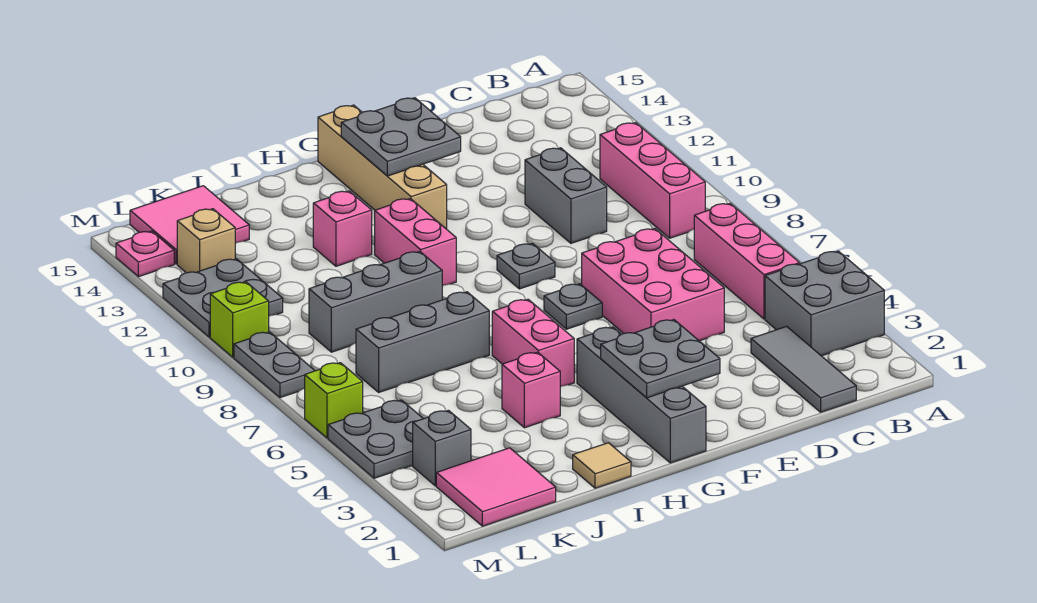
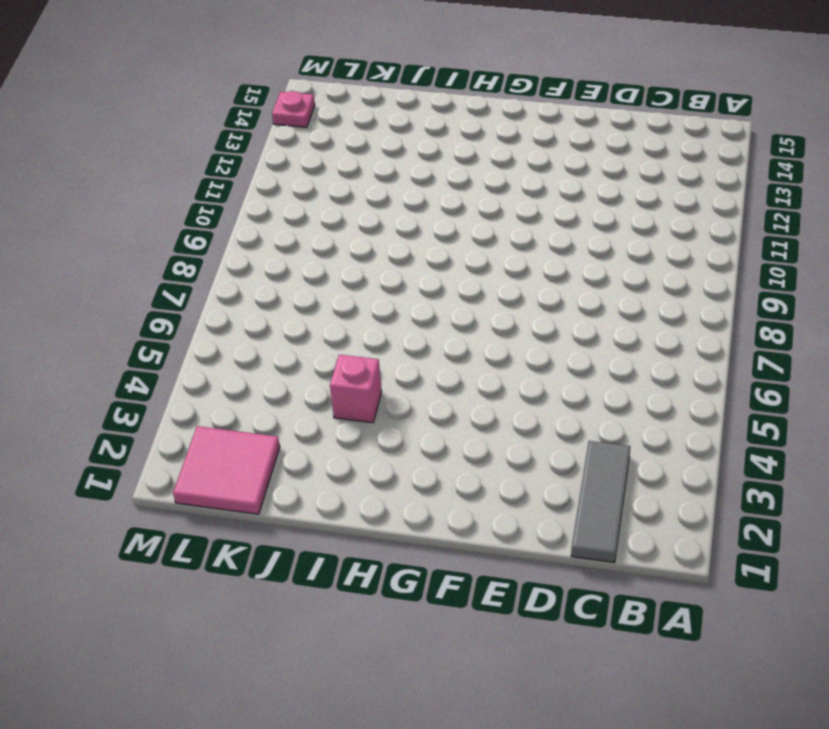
none -> grey brick A3:B4 level 1
none -> pink brick B5:B7 level 1
none -> pink brick B9:B11 level 1

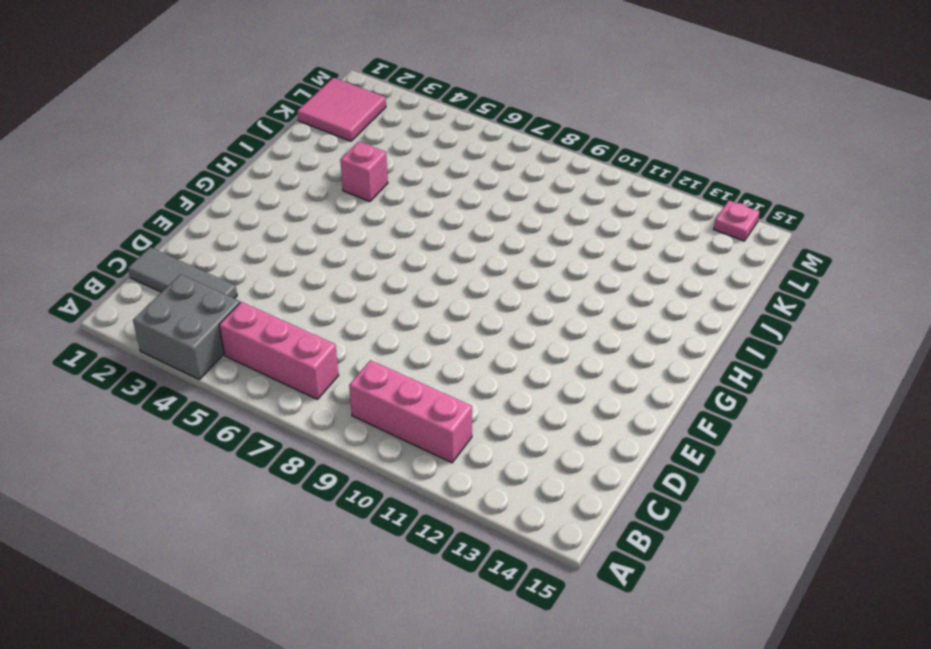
none -> pink brick D5:E7 level 1
none -> grey brick D10:D11 level 1
none -> grey plate F7 level 1

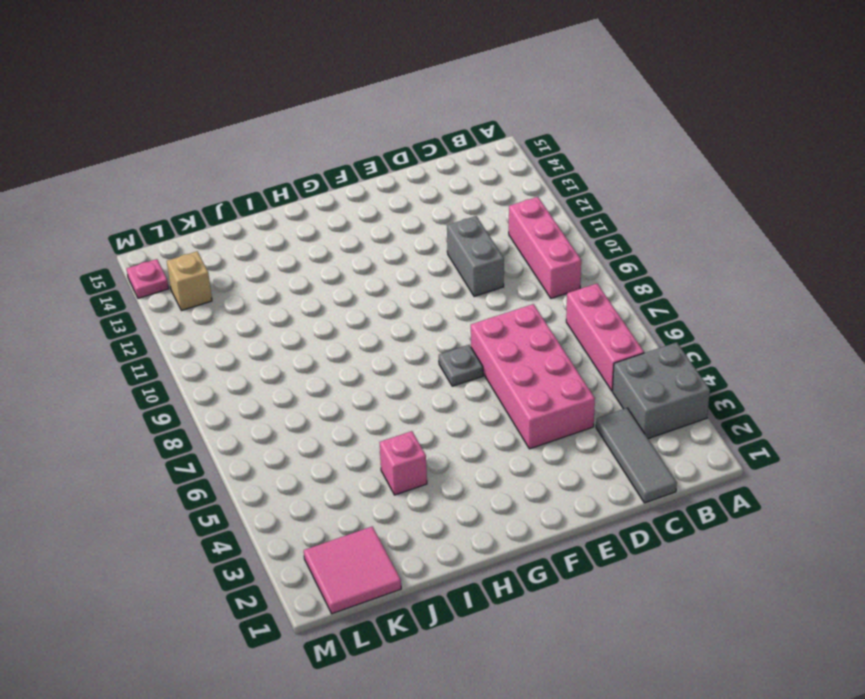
pink brick D4:E7 level 1 -> pink brick D5:E7 level 1
none -> grey plate F9 level 1
none -> grey brick G1:G4 level 1
none -> tan brick G12:G15 level 1

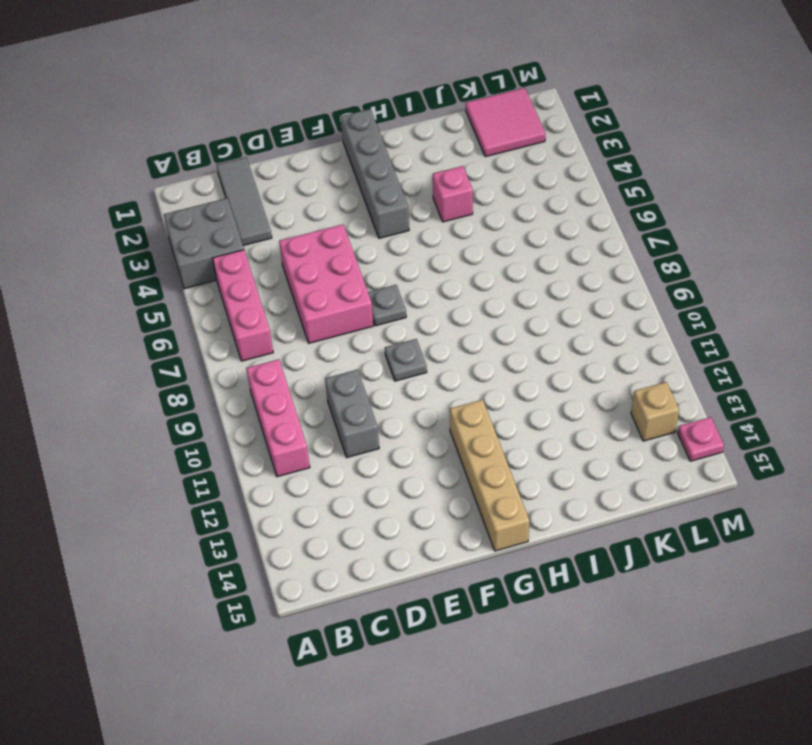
none -> pink brick H5:H6 level 1
none -> pink brick H10:H11 level 1
none -> tan tile I1 level 1

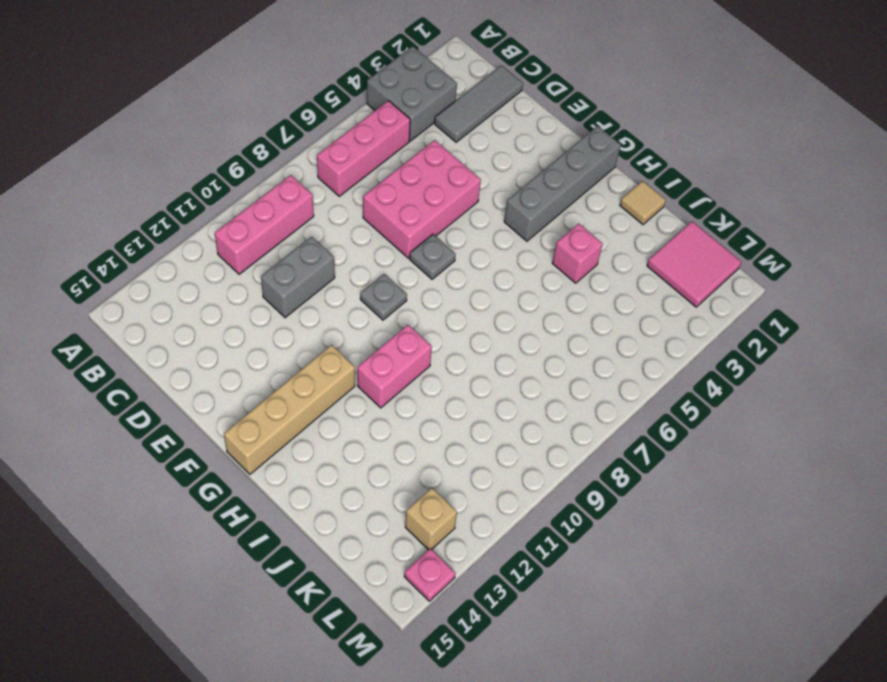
none -> pink brick H5:H6 level 1
none -> grey brick I7:K7 level 1
none -> grey brick I9:K9 level 1

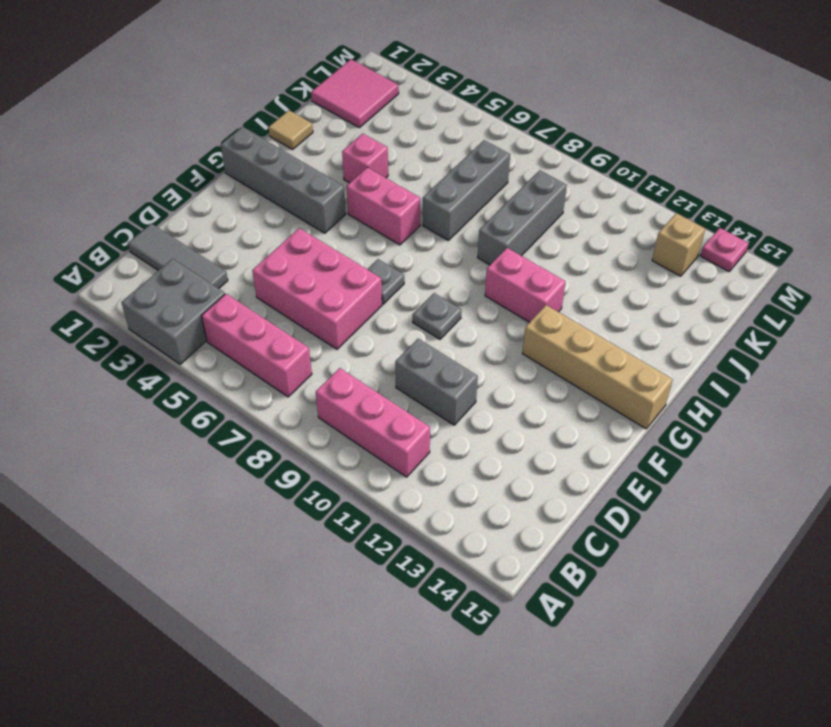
none -> pink brick I12 level 1
none -> pink tile K14:L15 level 1
none -> grey brick L3 level 1

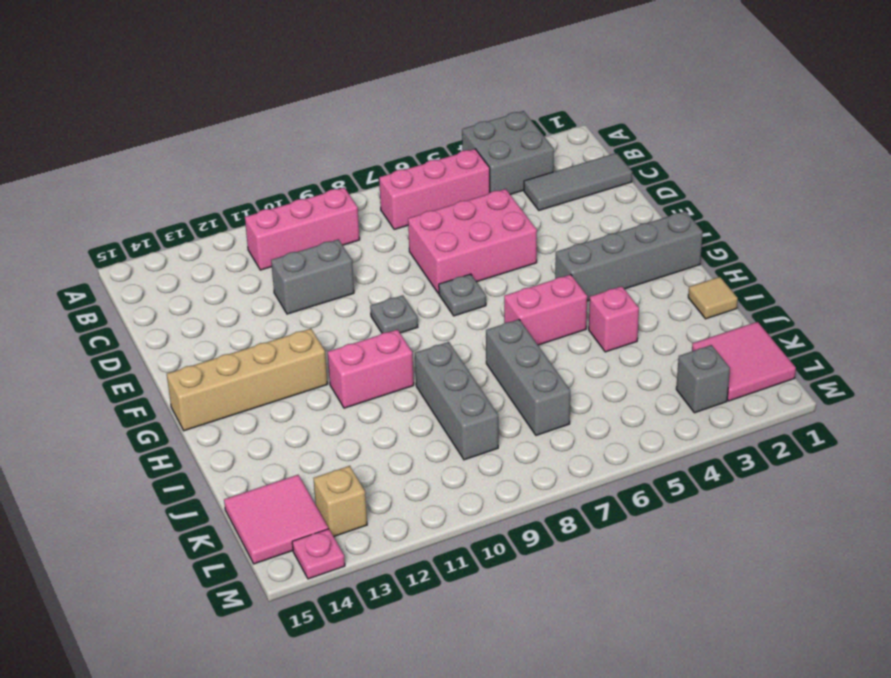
none -> pink brick I12 level 1
none -> grey plate L4:M5 level 1
none -> grey plate L11:M12 level 1

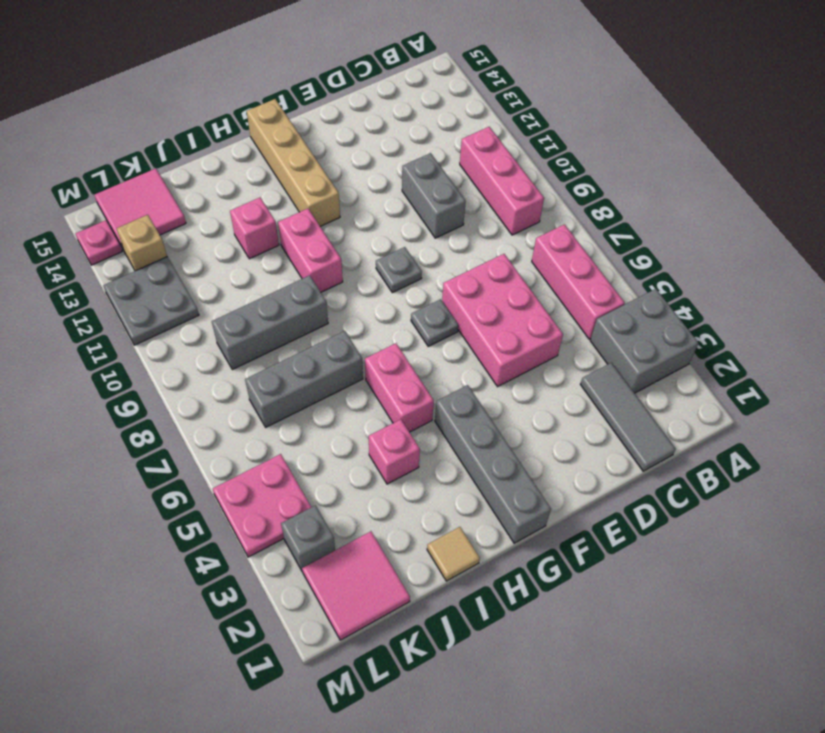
pink plate L4:M5 level 1 -> grey plate L4:M5 level 1
none -> lime brick M6 level 1
none -> grey plate M8:M9 level 1
none -> lime brick M10 level 1

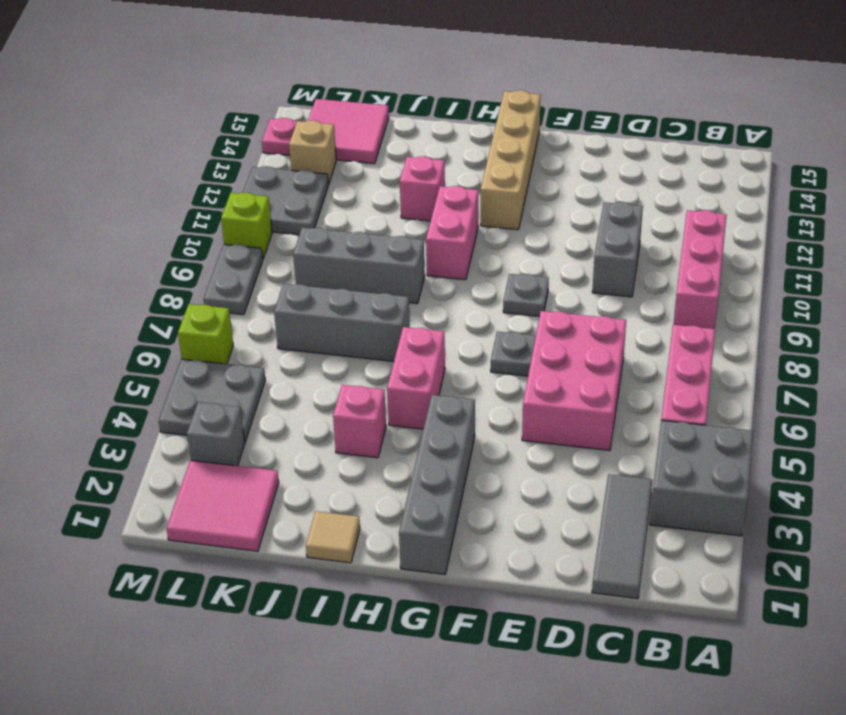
none -> grey plate F2:G3 level 2
none -> grey plate F13:G14 level 2

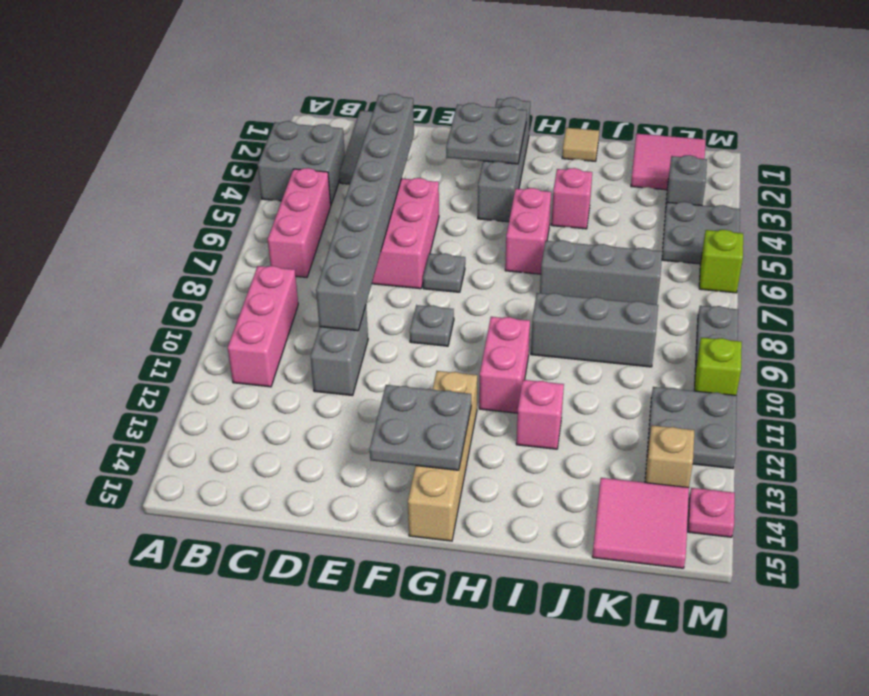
grey brick D3:D10 level 2 -> none

